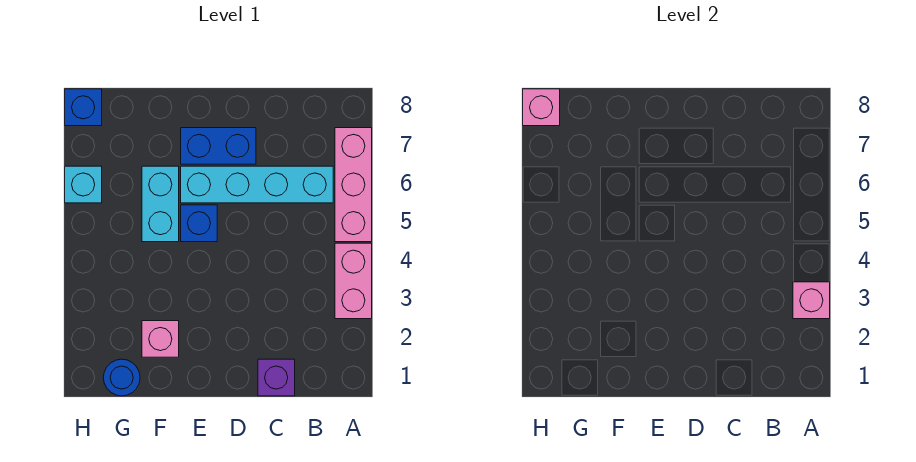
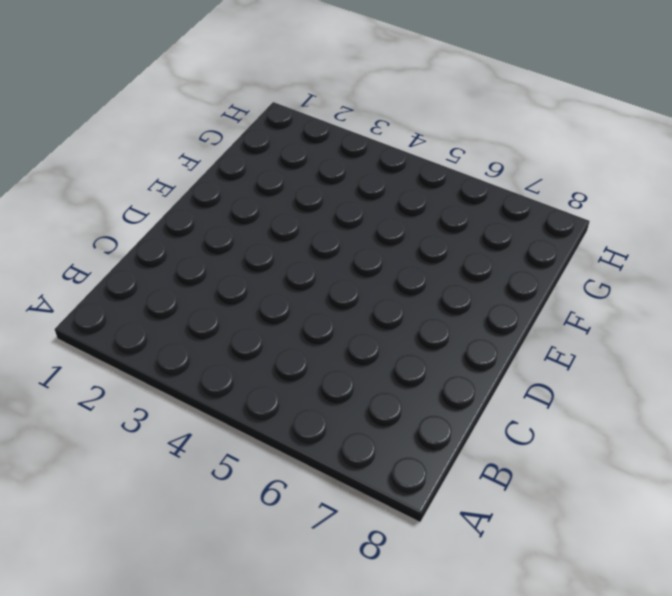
none -> pink brick A3:A4 level 1
none -> pink brick A5:A7 level 1
none -> cyan brick B6:E6 level 1

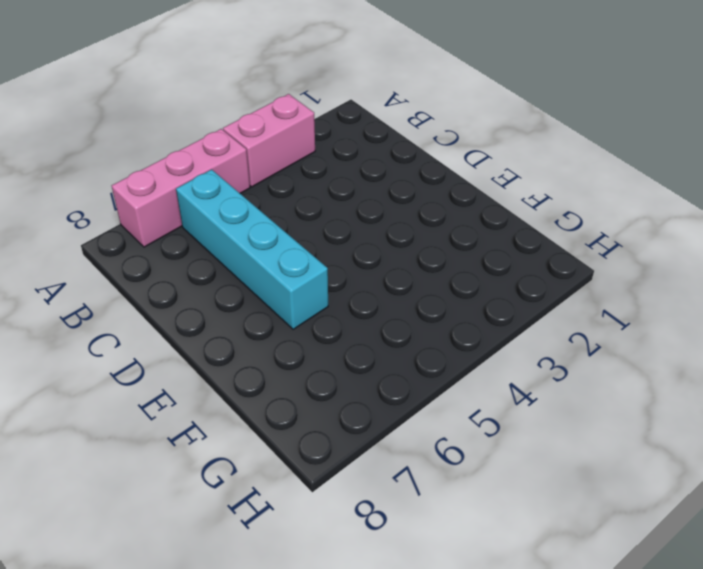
none -> purple brick C1 level 1
none -> blue brick D7:E7 level 1
none -> blue brick E5 level 1

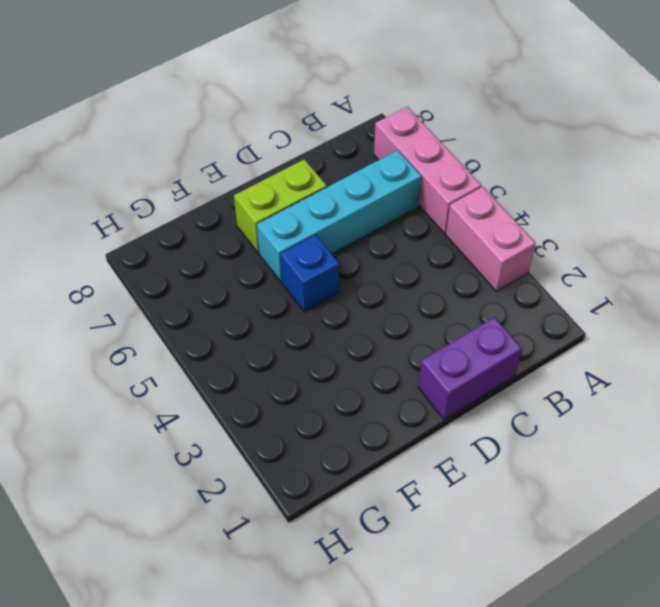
purple brick C1:D1 level 1 -> purple brick C1 level 1
lime brick D7:E7 level 1 -> blue brick D7:E7 level 1
none -> pink brick F2 level 1
none -> cyan brick F5:F6 level 1
none -> blue round brick G1 level 1

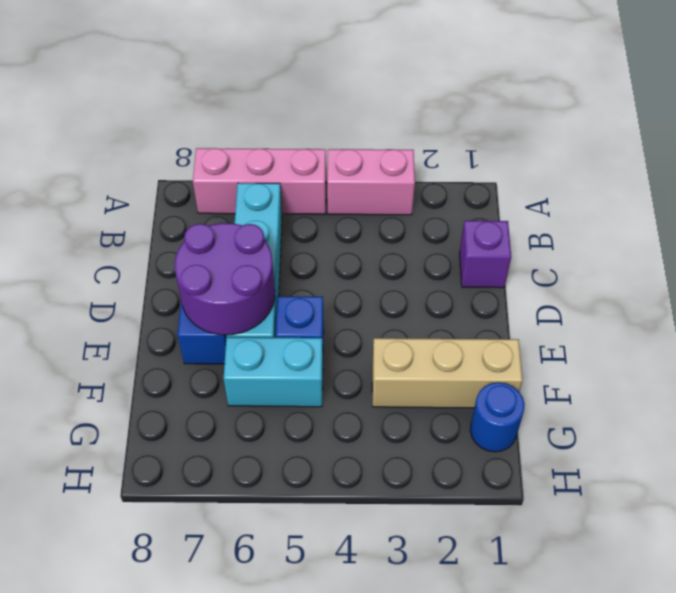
purple round brick D6:E7 level 2 -> none
tan brick F1:F3 level 1 -> pink brick F2 level 1
none -> cyan brick H6 level 1
none -> blue brick H8 level 1
none -> pink brick A3 level 2

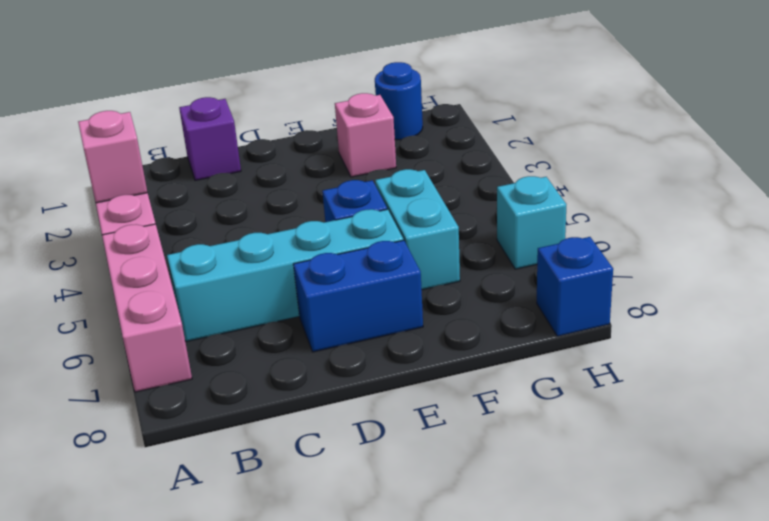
none -> pink brick H8 level 2

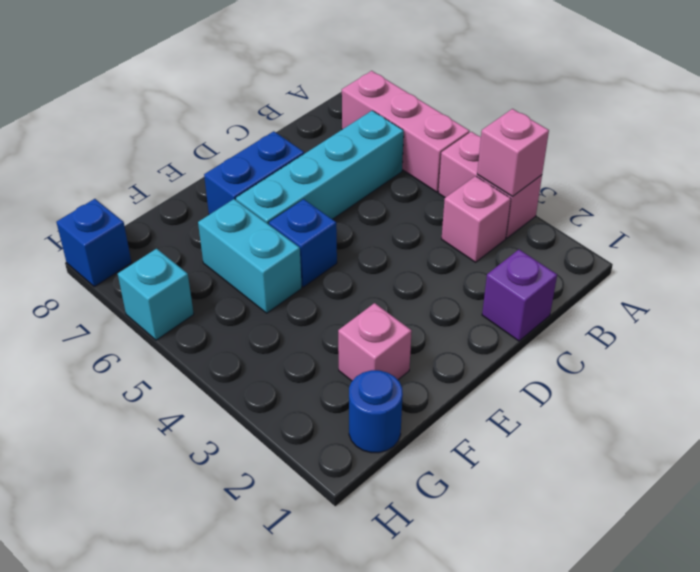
pink brick B3 level 1 -> pink brick H8 level 2

